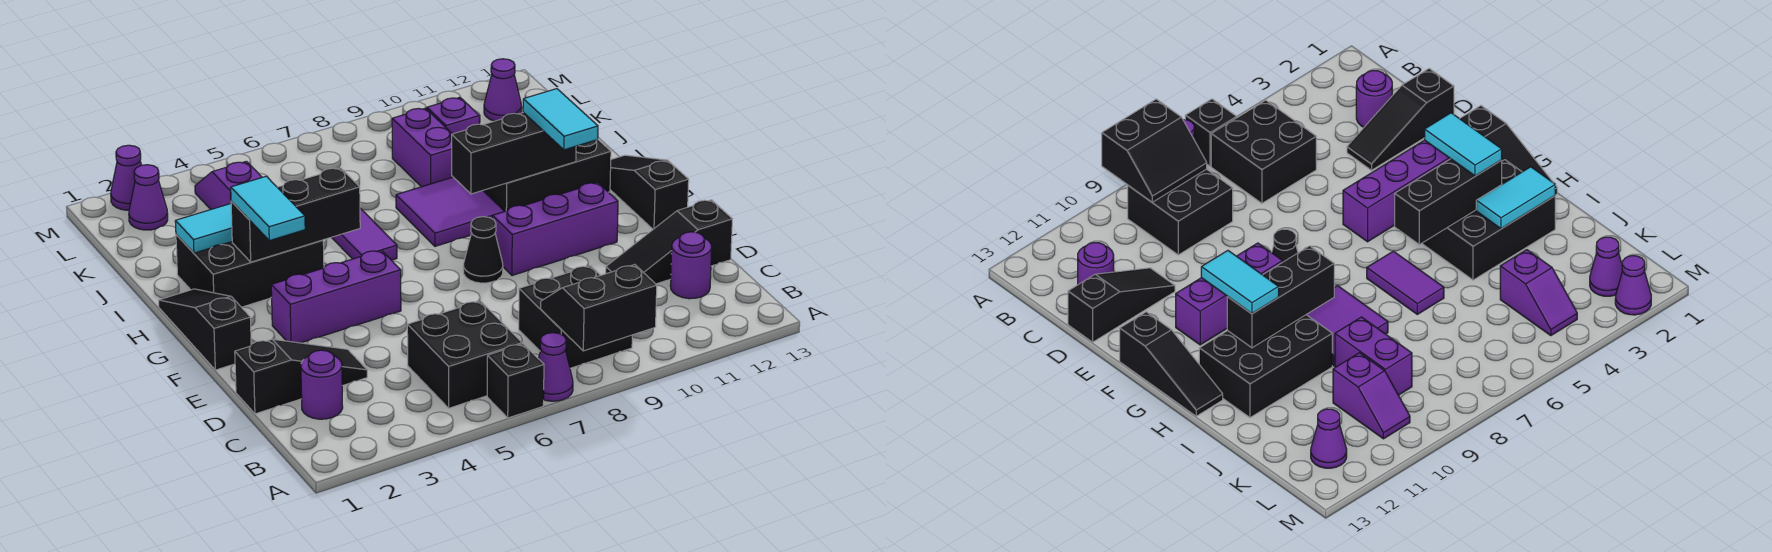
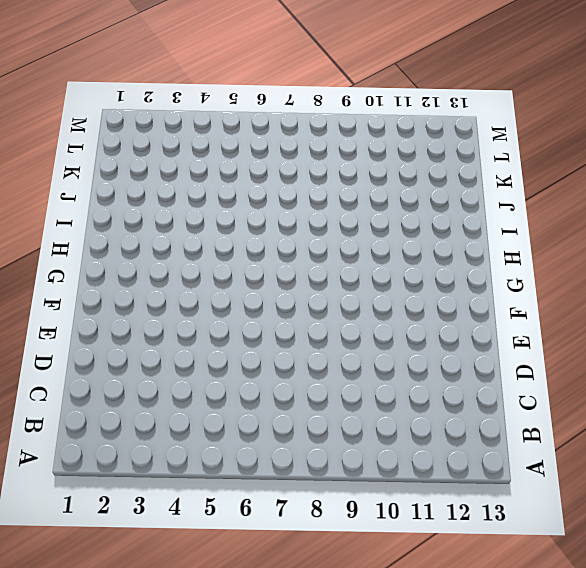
none -> black brick A6 level 1
none -> purple cone A7 level 1
none -> black brick B5:C6 level 1

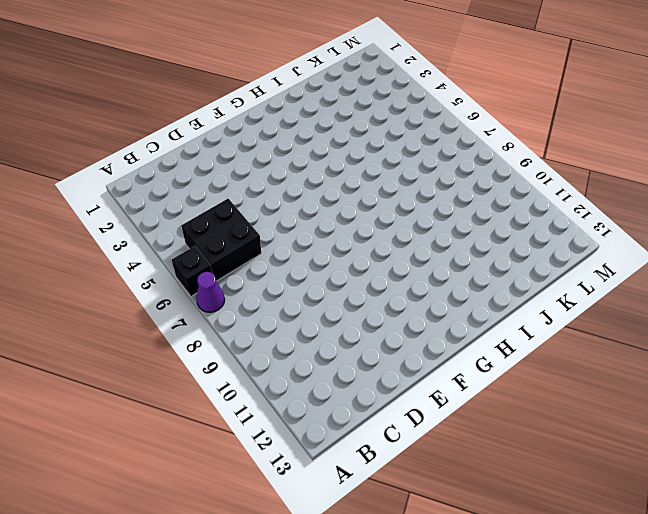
none -> black brick B8:C9 level 1
none -> purple round brick C2 level 1
none -> purple round brick C12 level 1

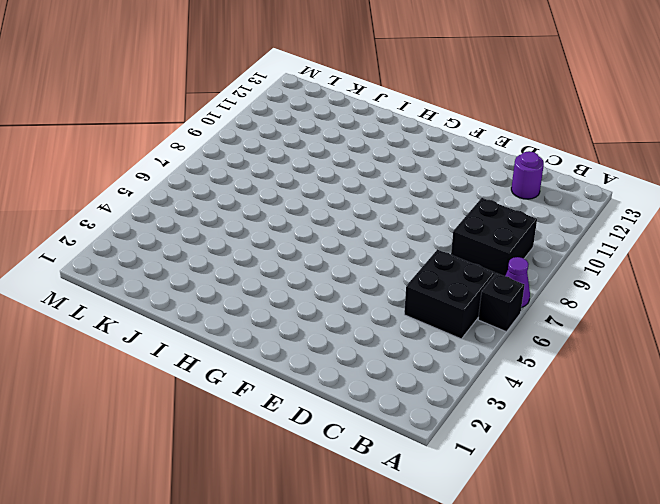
none -> purple round brick C2 level 1
none -> black slope D1:D3 level 1 top 1
none -> black slope D11:D13 level 1 top 13

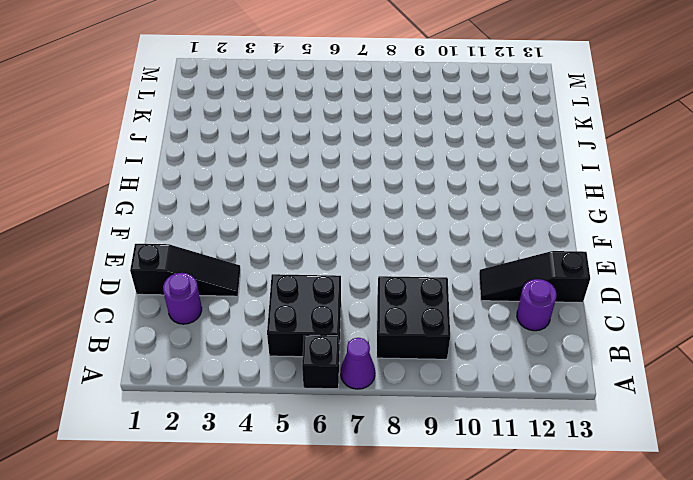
none -> black slope F1:H1 level 1 top F
none -> purple brick F3:F5 level 1
none -> black cone F8 level 1

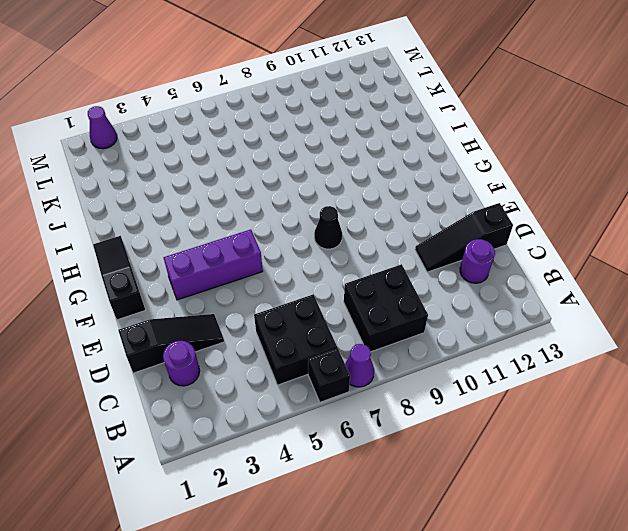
none -> purple brick F9:F11 level 1
none -> black slope F13:H13 level 1 top F
none -> black brick H2:I4 level 1

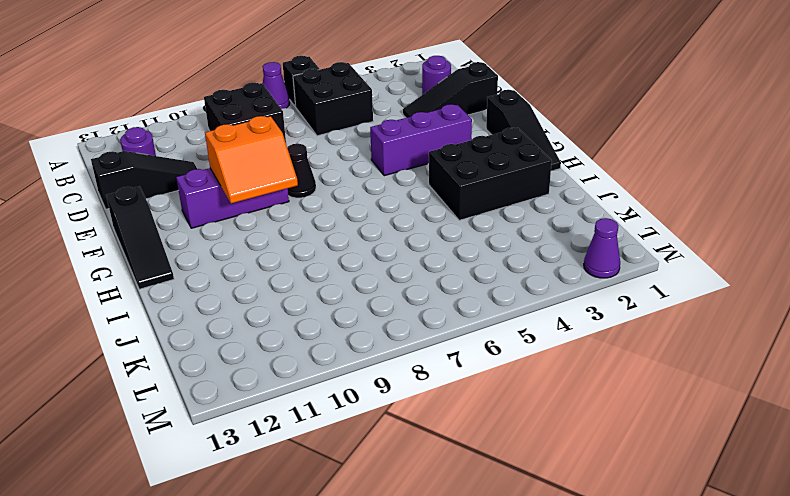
orange slope F9:G10 level 2 top F -> none
none -> purple tile H6:I6 level 1
none -> purple tile H8:I9 level 1
none -> black brick H10:I12 level 1

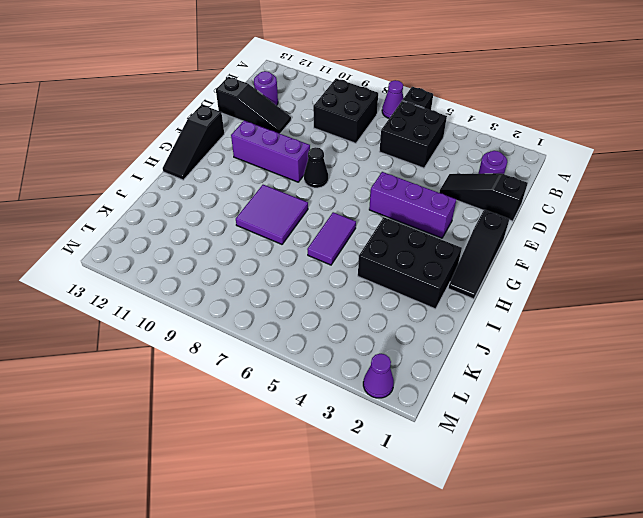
none -> black brick H10:I12 level 1
none -> purple brick J9:K9 level 1
none -> purple slope K4:L4 level 1 top K

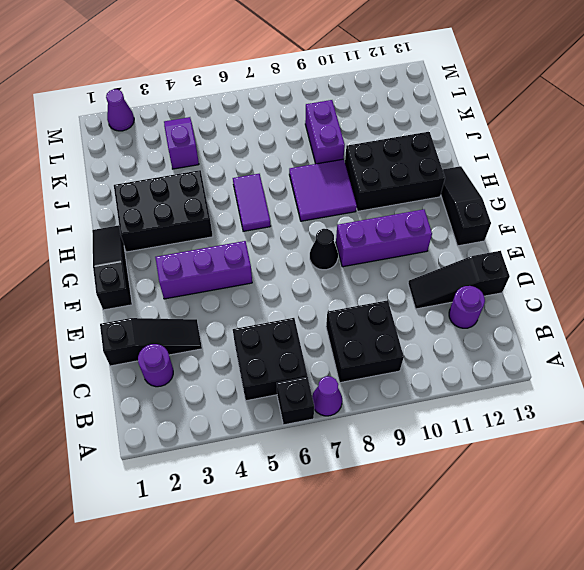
none -> purple slope K10:L10 level 1 top K
none -> purple cone L2 level 1
none -> purple cone L12 level 1

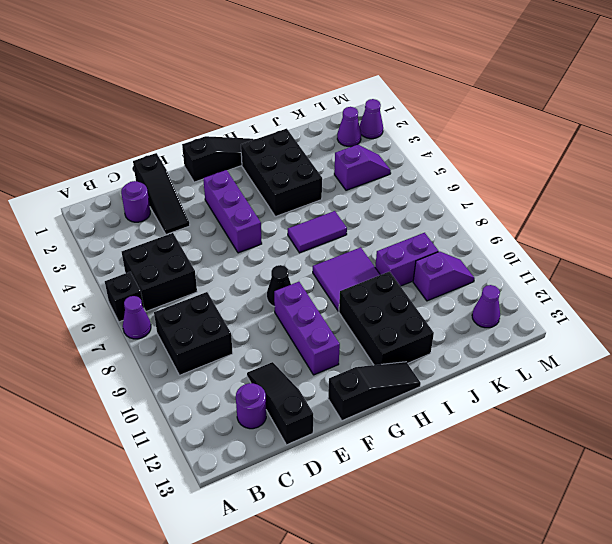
none -> black slope A8:B9 level 2 top A
none -> black brick H3:H5 level 2
none -> black brick H9:H11 level 2

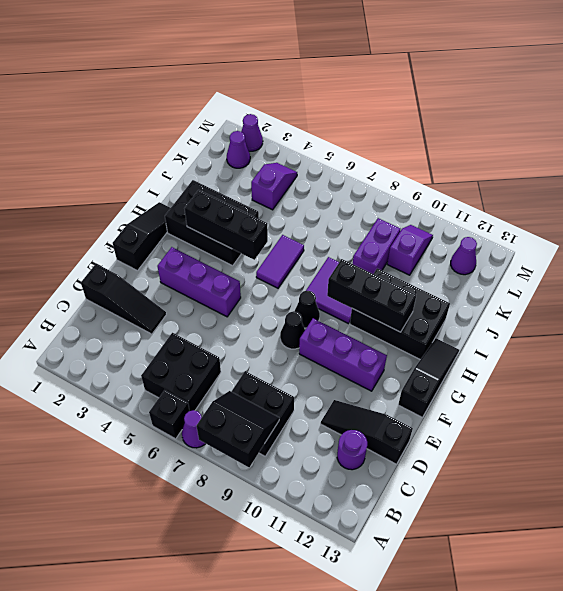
black cone G8 level 1 -> none
none -> purple round brick C2 level 1
none -> cyan tile I2:I3 level 2
none -> cyan tile G3:H3 level 3

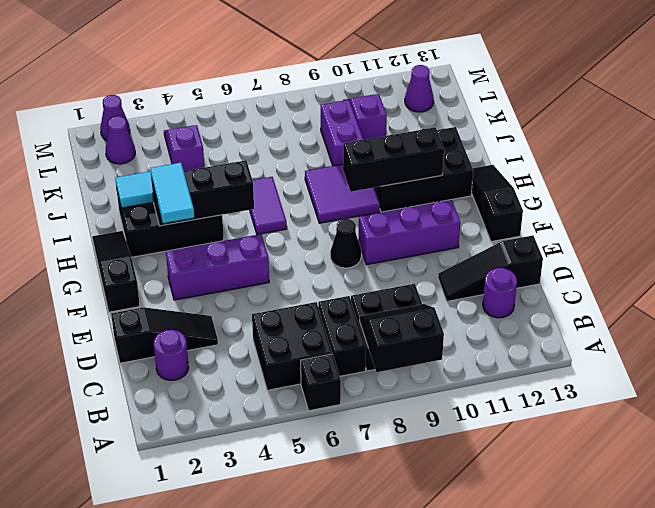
black brick B7:C7 level 1 -> none
none -> purple cone A7 level 1
none -> cyan tile G11:H11 level 3

